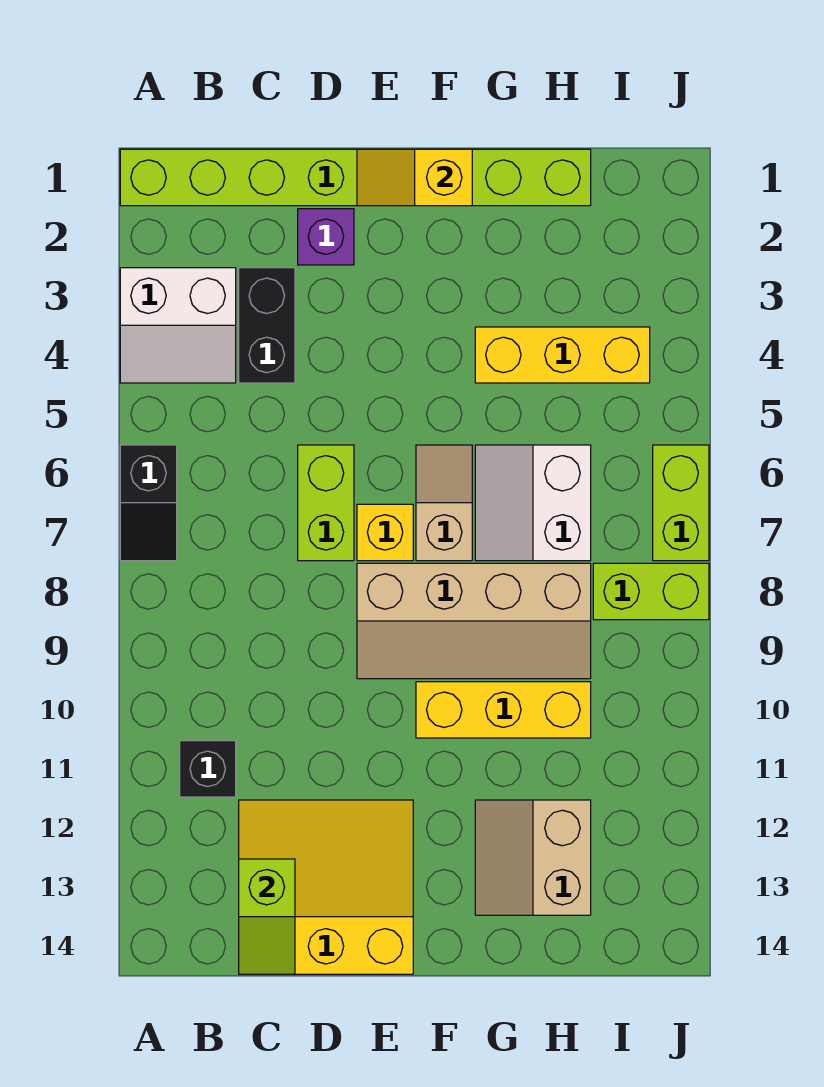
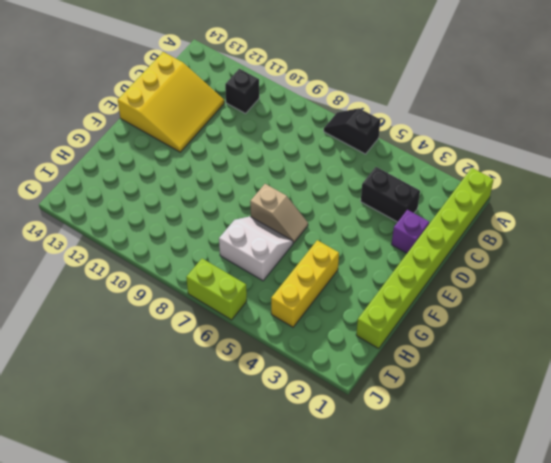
none -> white slope A3:B4 level 1 top 3
none -> lime brick D6:D7 level 1
none -> yellow brick E7 level 1

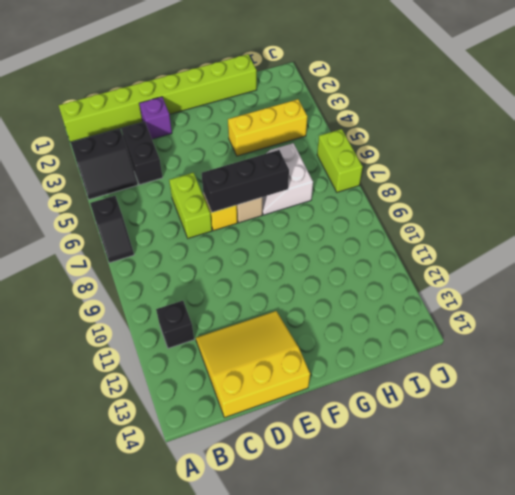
black slope A3:B4 level 1 top 3 -> white slope A3:B4 level 1 top 3
black brick E7:G7 level 2 -> none
none -> tan slope E8:H9 level 1 top 8
none -> yellow brick F10:H10 level 1
none -> tan slope G12:H13 level 1 top H

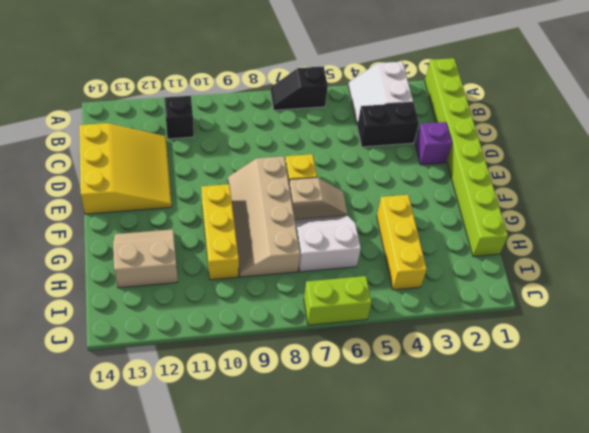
none -> lime brick D6:D7 level 1
none -> lime brick I8:J8 level 1
none -> lime slope C13:C14 level 2 top 13

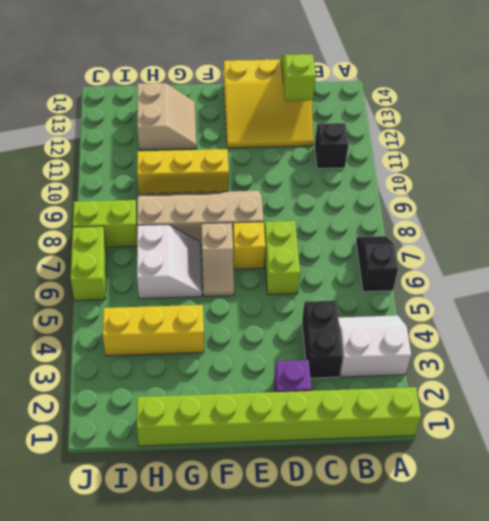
none -> yellow slope E1:F1 level 2 top F

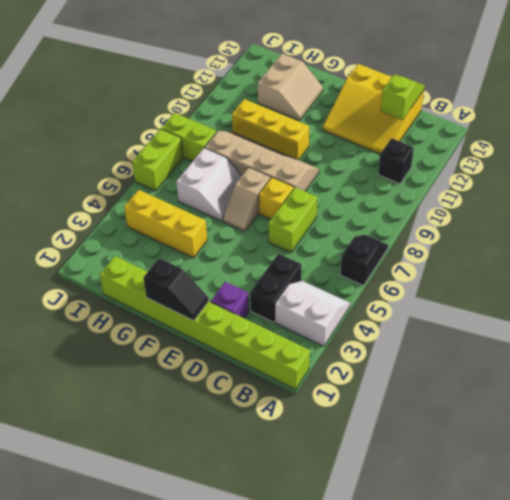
black slope E1:F1 level 2 top F -> yellow slope E1:F1 level 2 top F

